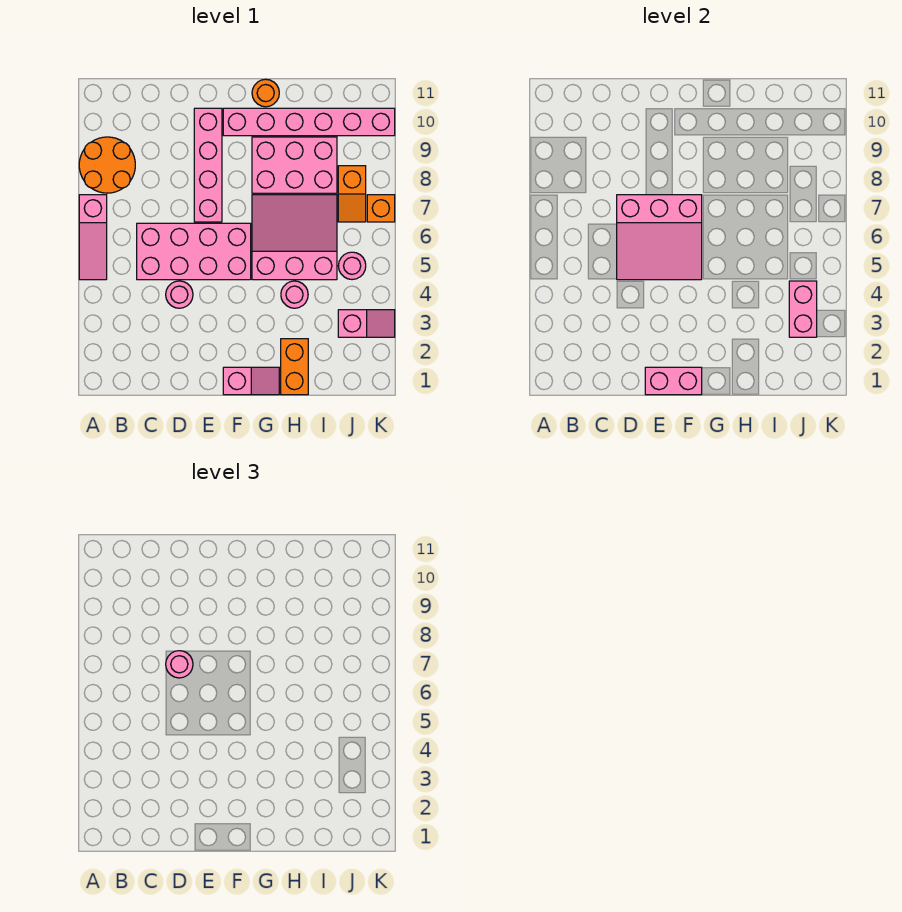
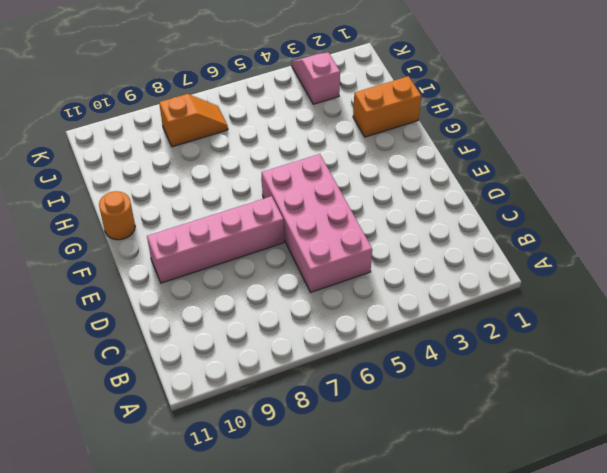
none -> pink slope A5:A7 level 1 top 7
none -> orange round brick A8:B9 level 1
none -> pink round brick D4 level 1

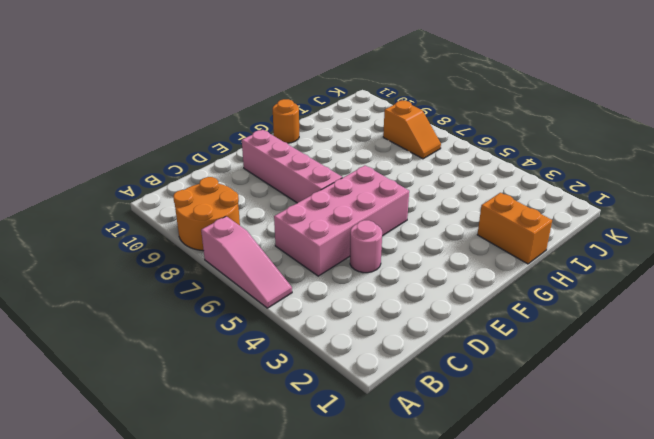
none -> pink slope F1:G1 level 1 top F
none -> pink brick F10:K10 level 1
none -> pink slope G5:I7 level 1 top 5

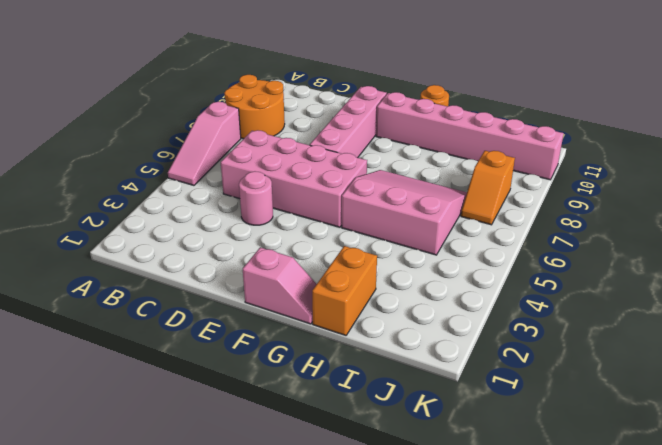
none -> pink brick G8:I9 level 1
none -> pink round brick H4 level 1
none -> pink slope J3:K3 level 1 top J

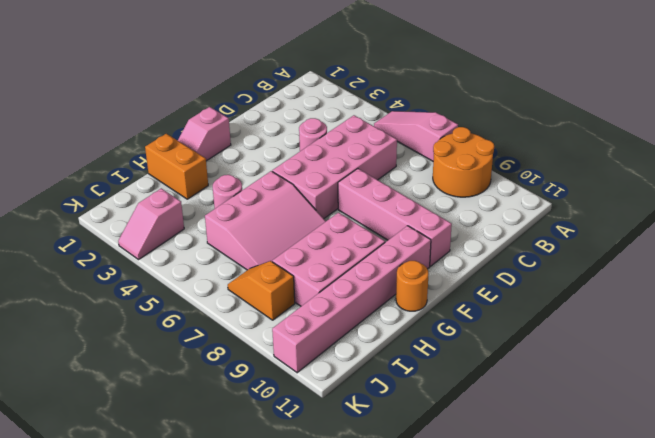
none -> pink round brick J5 level 1
none -> orange brick K7 level 1
none -> pink slope D5:F7 level 2 top 7

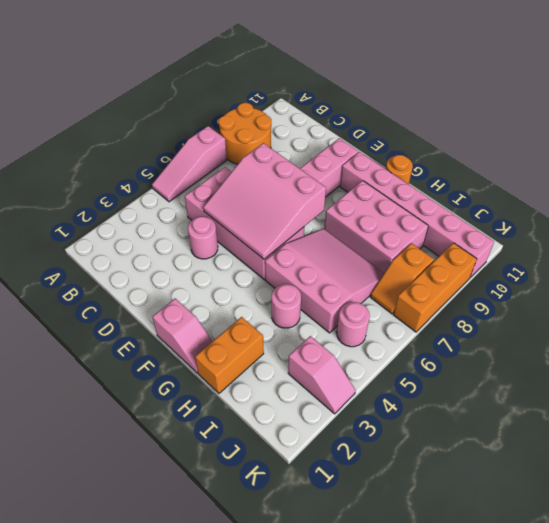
orange brick K7:K9 level 1 -> orange brick K7 level 1
none -> pink brick E1:F1 level 2
none -> pink brick J3:J4 level 2
none -> pink round brick D7 level 3

